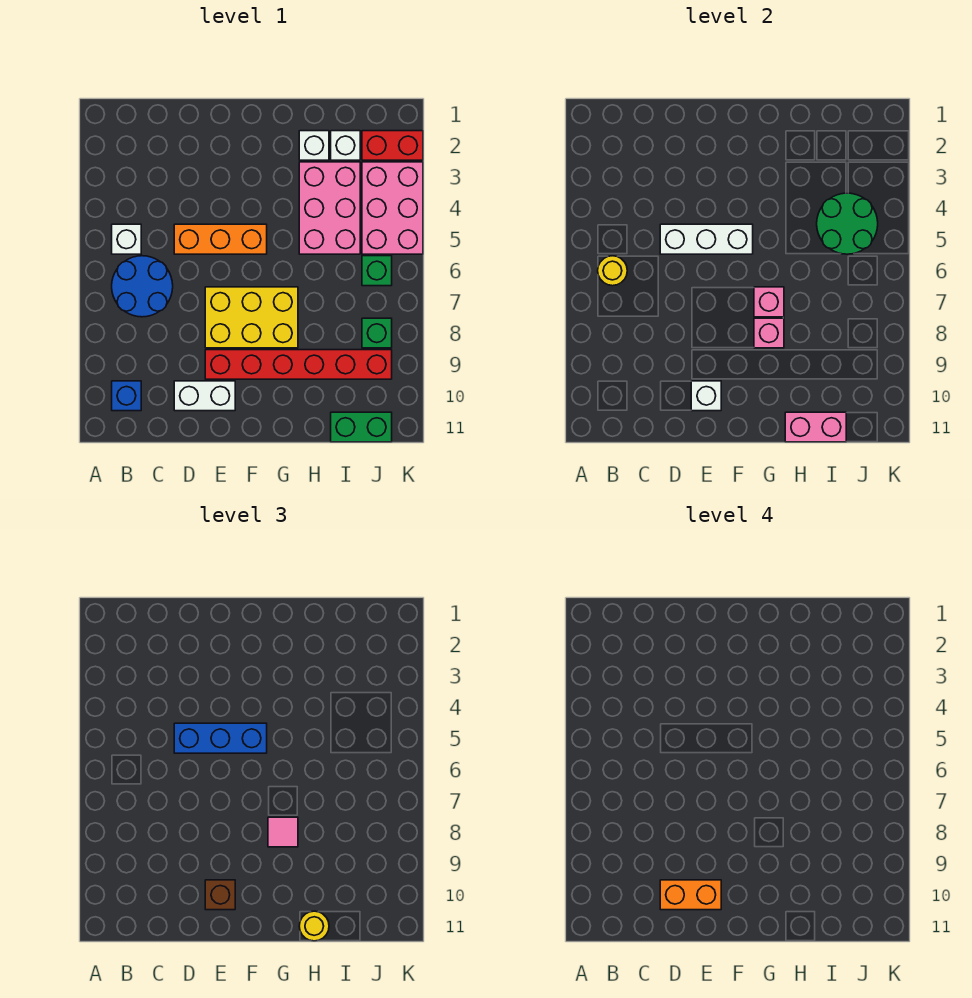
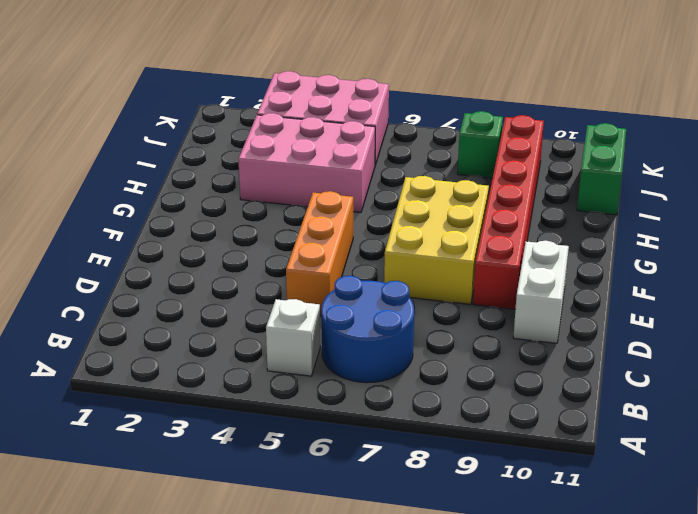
none -> blue brick B10 level 1
none -> white brick H2 level 1
none -> white brick I2 level 1

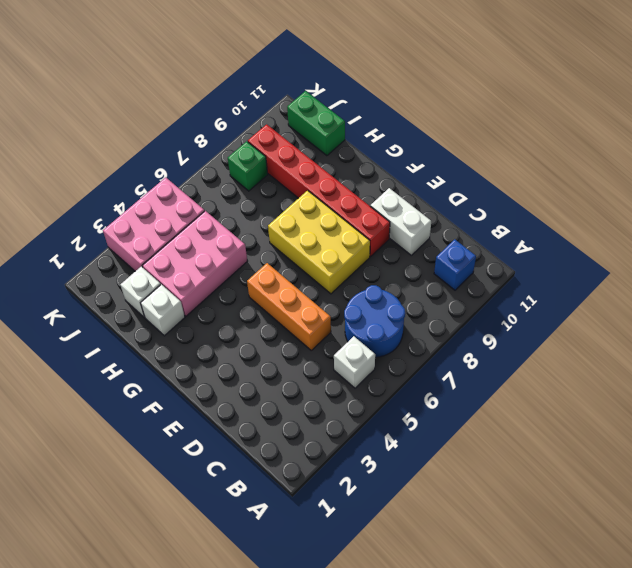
none -> red brick J2:K2 level 1
none -> green brick J6 level 1
none -> yellow round brick B6 level 2

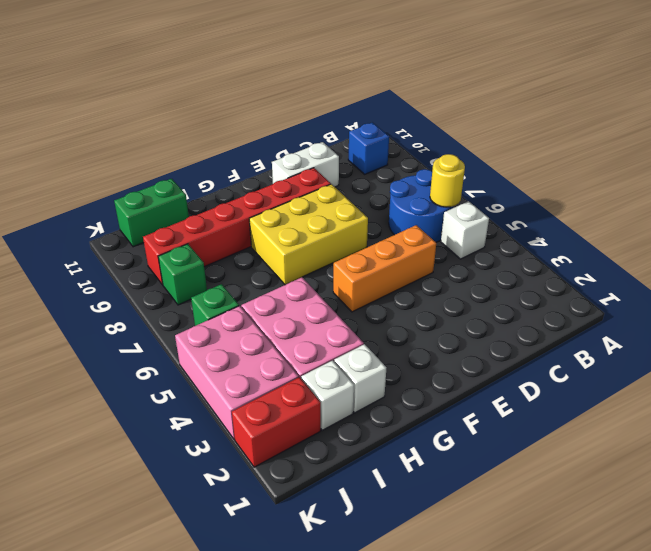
none -> white brick D5:F5 level 2
none -> white brick E10 level 2
none -> pink brick G7 level 2

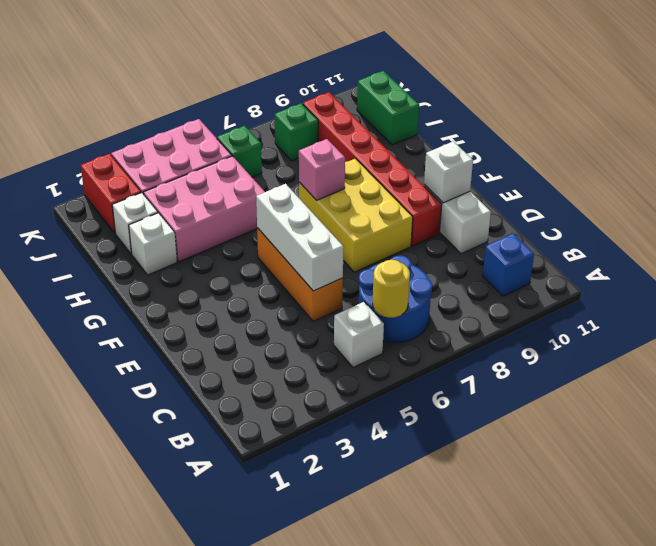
none -> pink brick G8 level 2
none -> pink brick H11:I11 level 2
none -> green round brick I4:J5 level 2

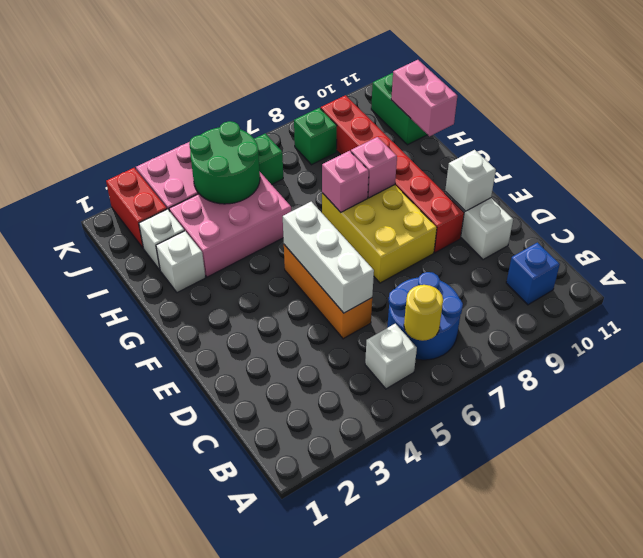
none -> blue brick D5:F5 level 3
none -> brown brick E10 level 3
none -> pink tile G8 level 3

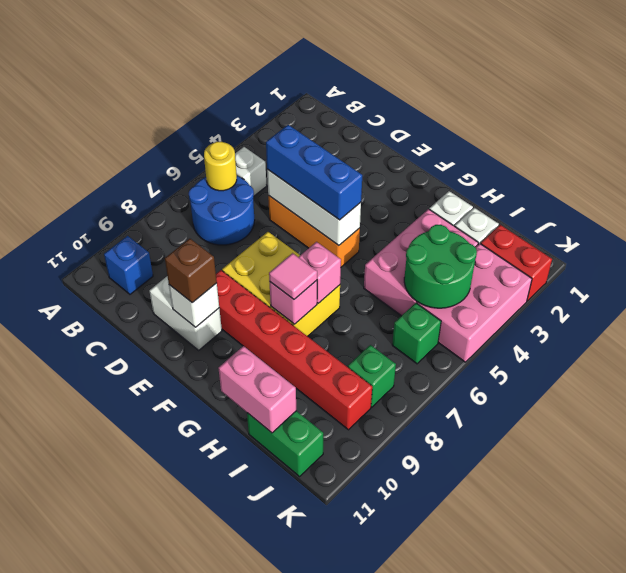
none -> yellow round brick H11 level 3
none -> orange brick D10:E10 level 4

